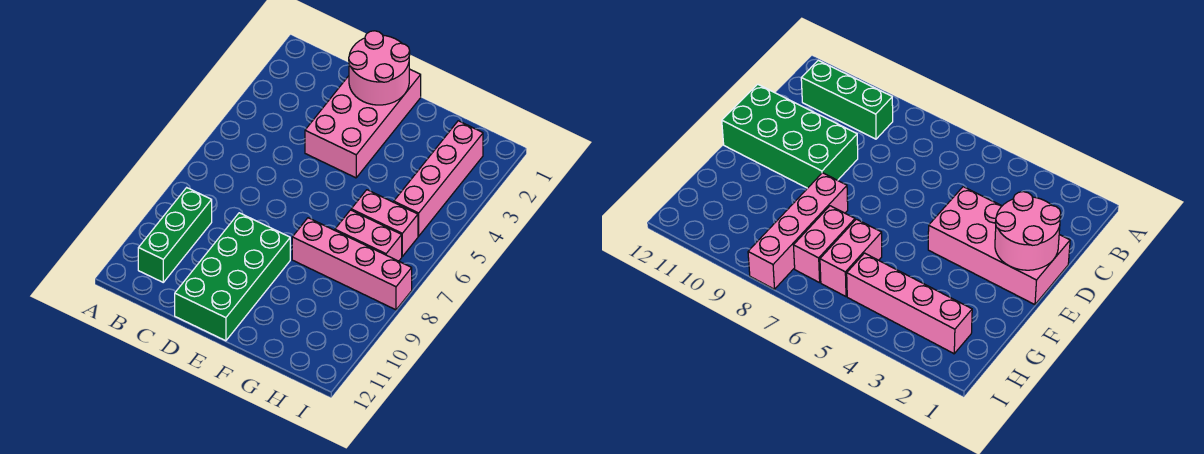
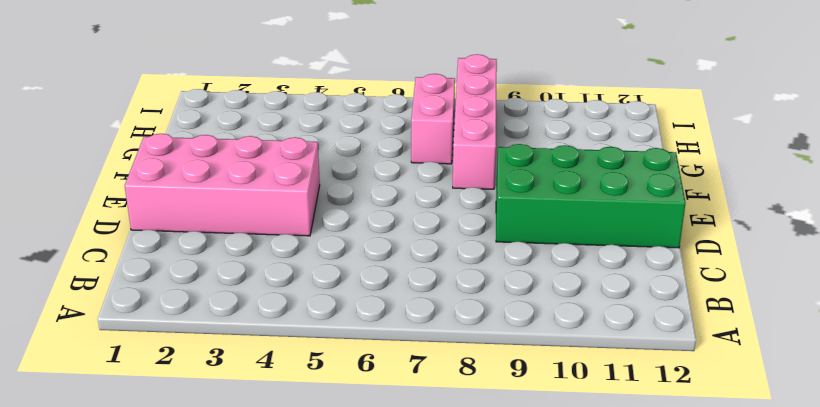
none -> green brick B9:B11 level 1
none -> pink brick G6:H6 level 1

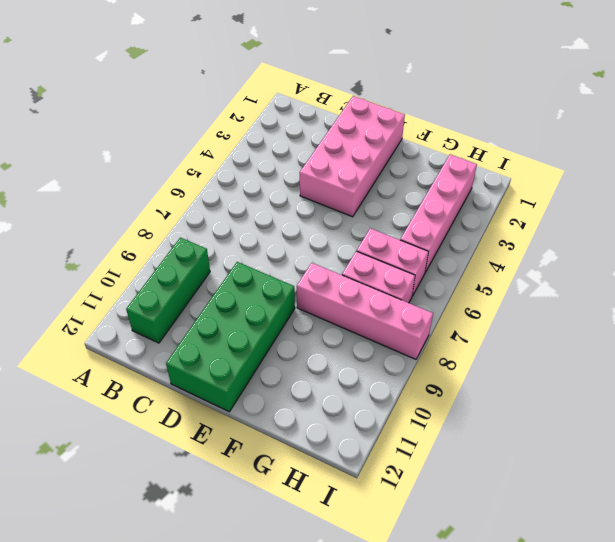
none -> pink round brick D1:E2 level 2

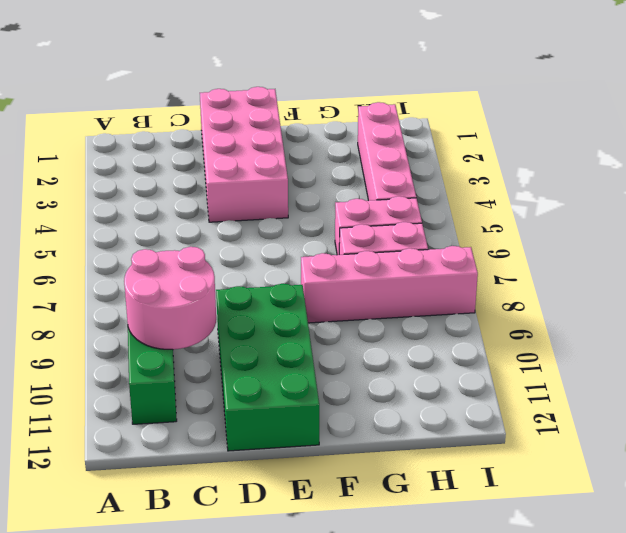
pink round brick B9:C10 level 2 -> pink round brick D1:E2 level 2

